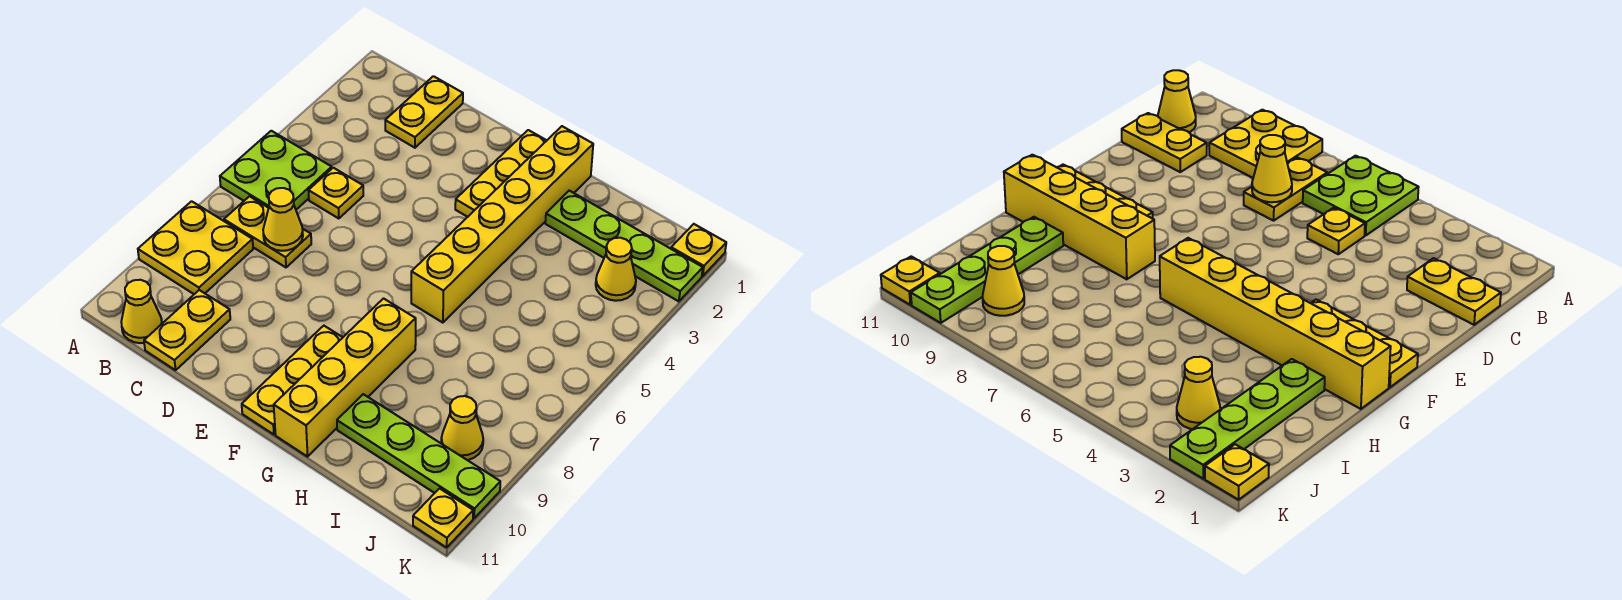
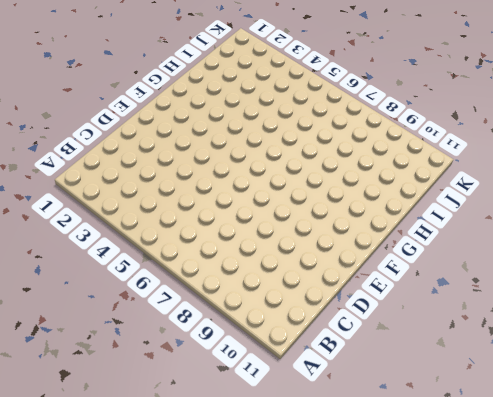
none -> lime plate A5:B6 level 1
none -> yellow plate A8:B9 level 1
none -> yellow plate B7:C7 level 1

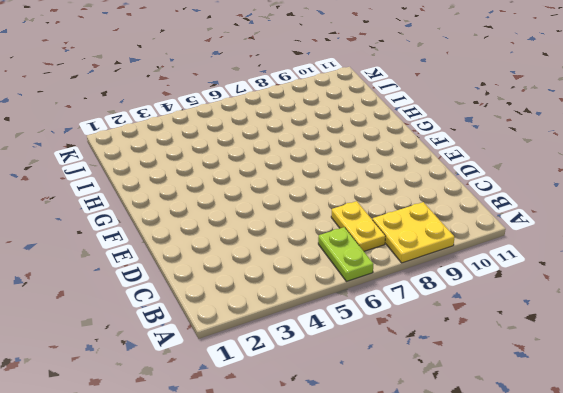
lime plate A6:B6 level 1 -> lime plate A5:B6 level 1
none -> yellow cone B11 level 1
none -> yellow plate C1:C2 level 1
none -> yellow plate C5 level 1

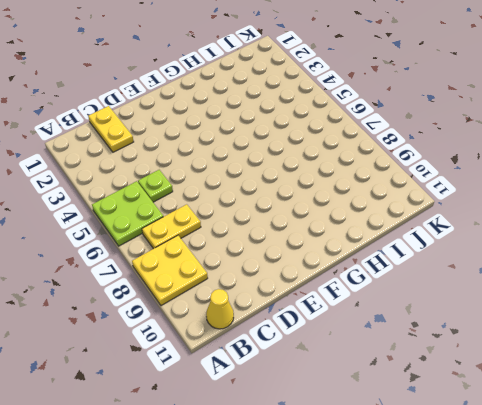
lime plate C5 level 1 -> yellow plate C5 level 1
none -> yellow plate C10:C11 level 1
none -> yellow plate F1:F3 level 1
none -> yellow plate F9:F11 level 1

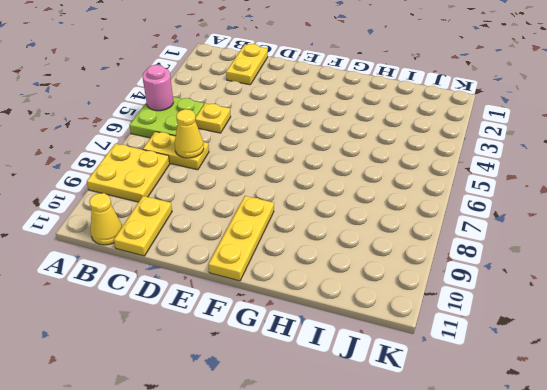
pink round brick A5 level 2 -> none
none -> yellow plate F1:F3 level 1
none -> yellow brick G1:G6 level 1
none -> yellow brick G8:G11 level 1

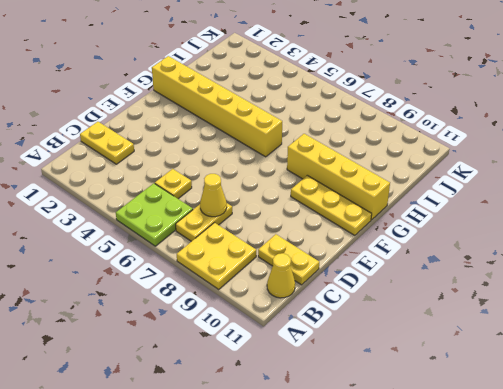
none -> yellow plate F1:F3 level 1
none -> lime plate H2:K2 level 1
none -> lime plate H10:K10 level 1

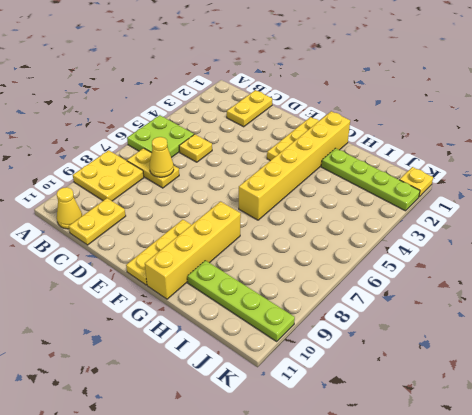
none -> yellow cone J3 level 1
none -> yellow cone J9 level 1
none -> yellow plate K11 level 1

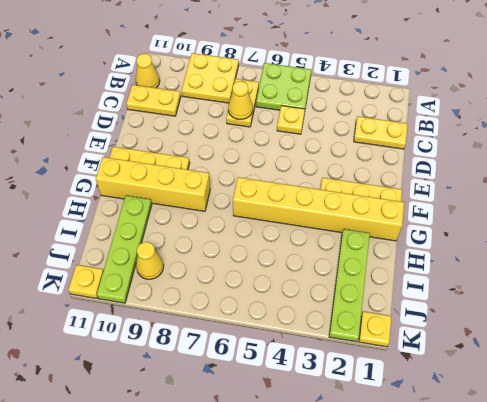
none -> yellow cone J3 level 1

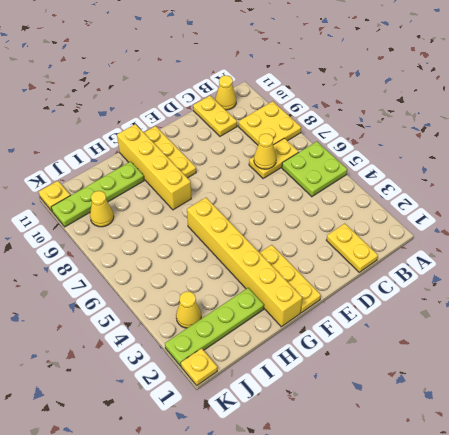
none -> yellow plate C5 level 1

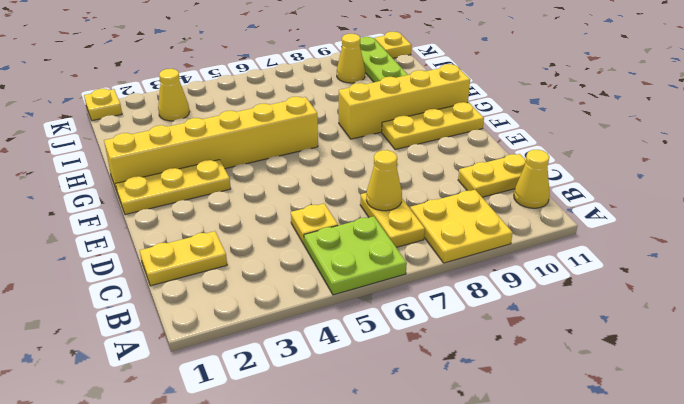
none -> lime plate H2:K2 level 1

